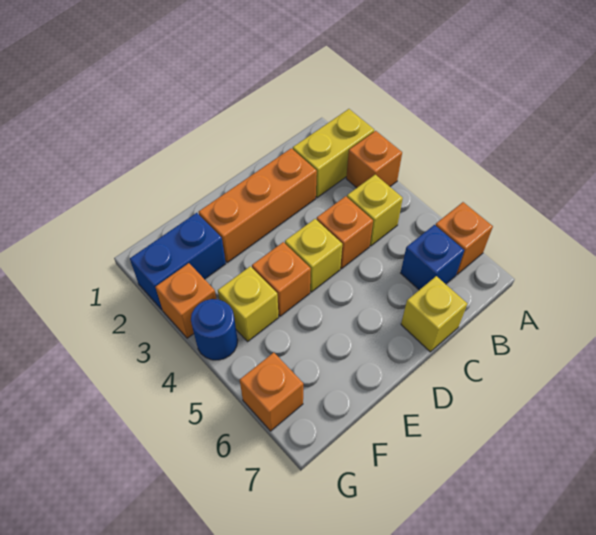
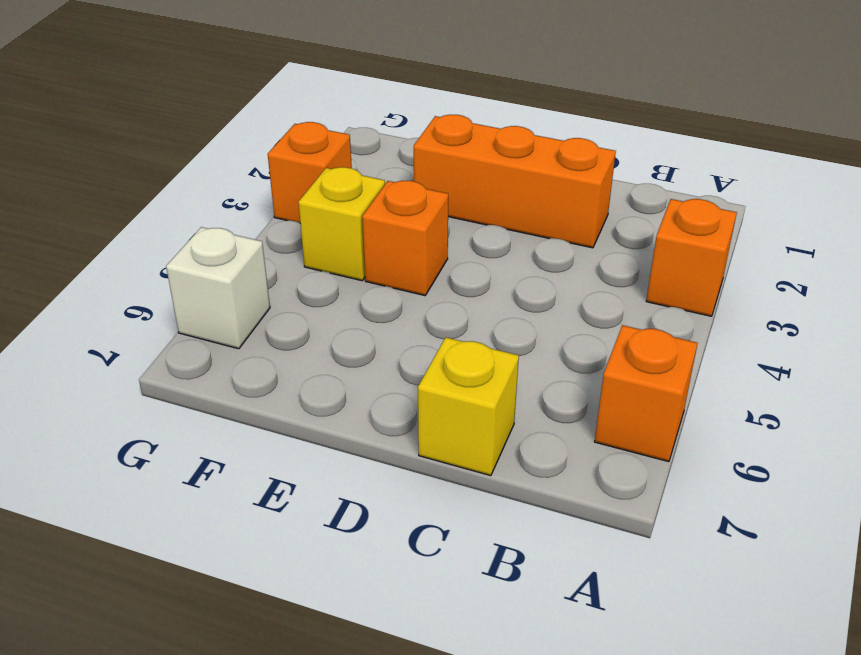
white brick G6 level 1 -> orange brick G6 level 1
none -> yellow brick A2:B2 level 1
none -> yellow brick B4 level 1
none -> blue brick B6 level 1

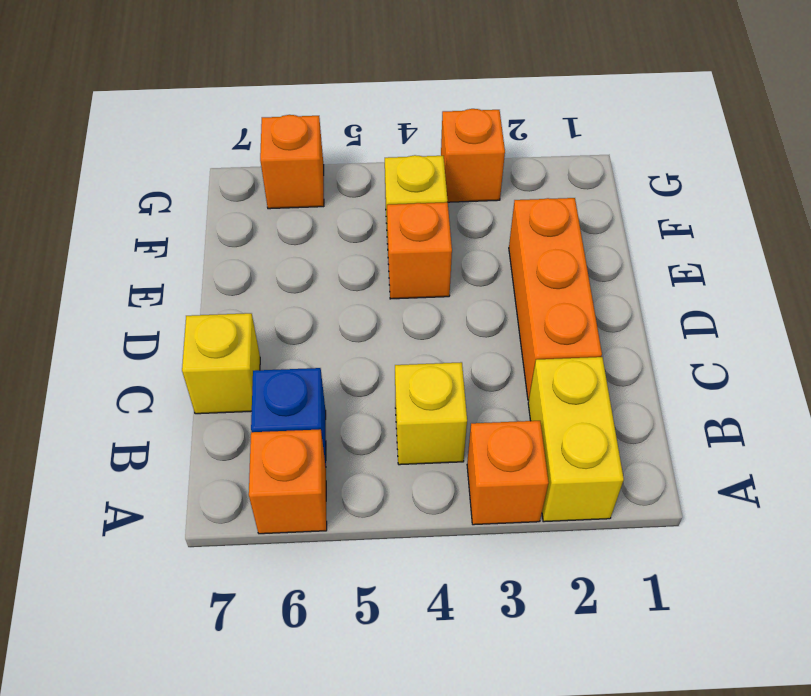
none -> orange brick C4 level 1
none -> yellow brick D4 level 1
none -> blue brick F2:G2 level 1

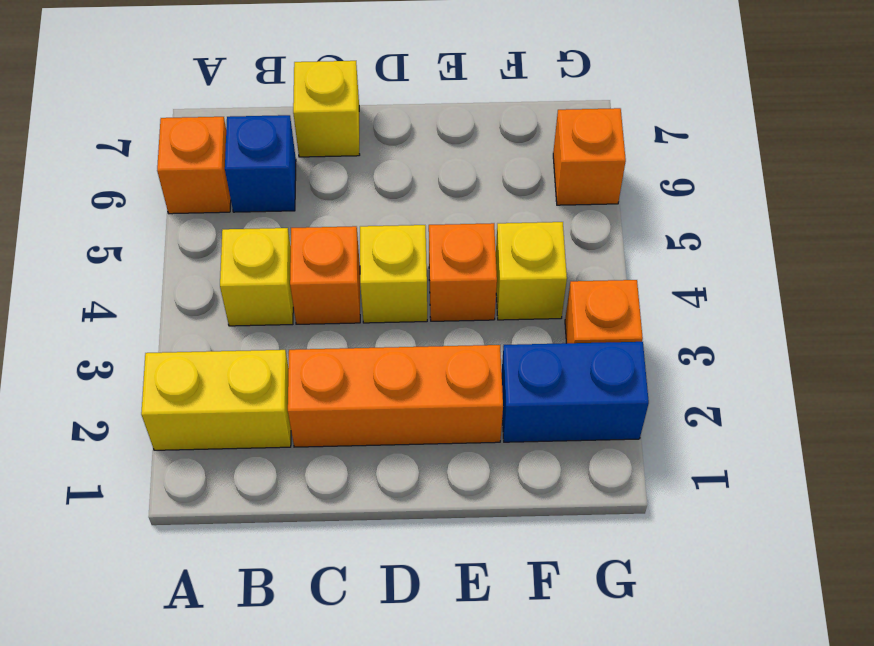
none -> orange brick A3 level 1
none -> blue round brick G4 level 1

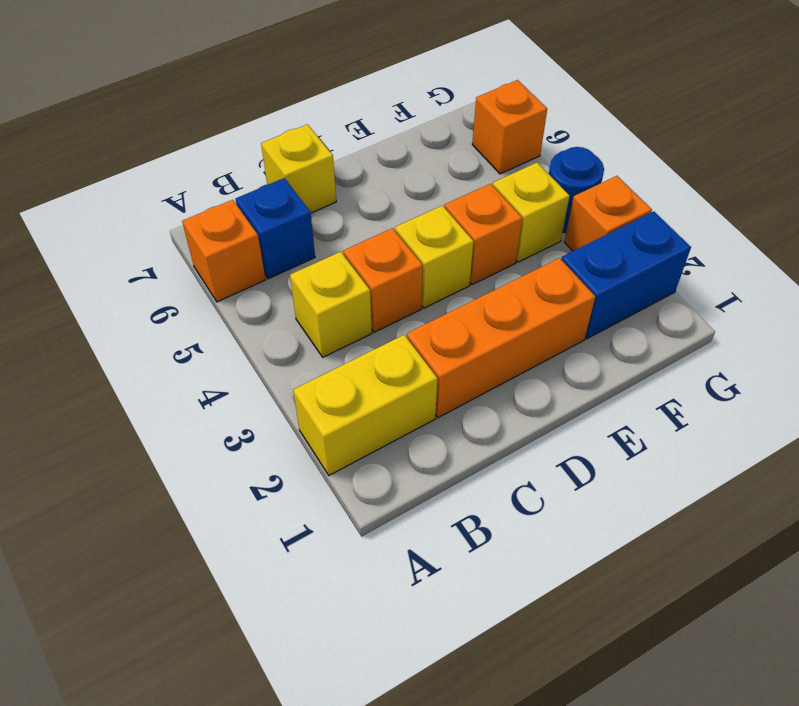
none -> orange brick A3 level 1

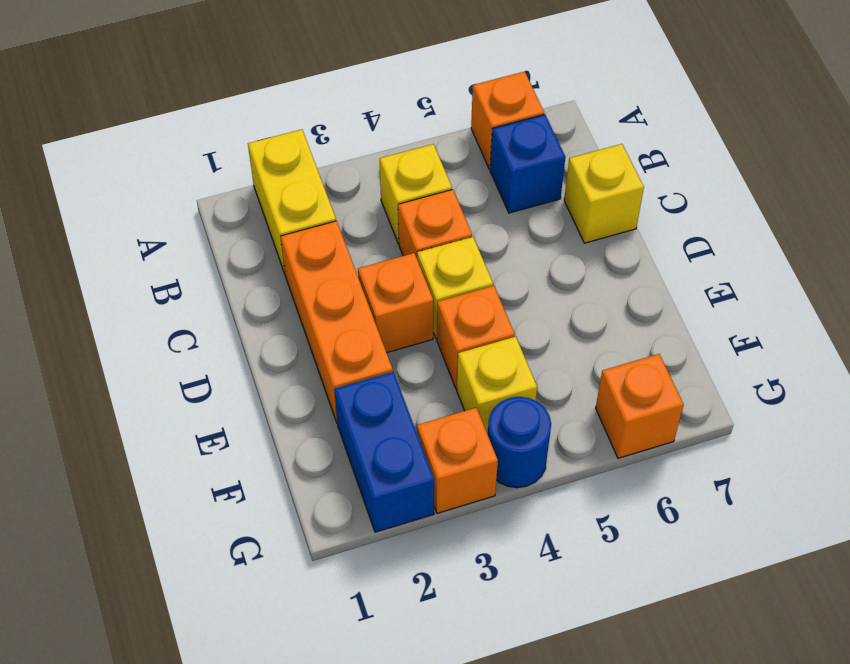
orange brick D3 level 1 -> orange brick A3 level 1

